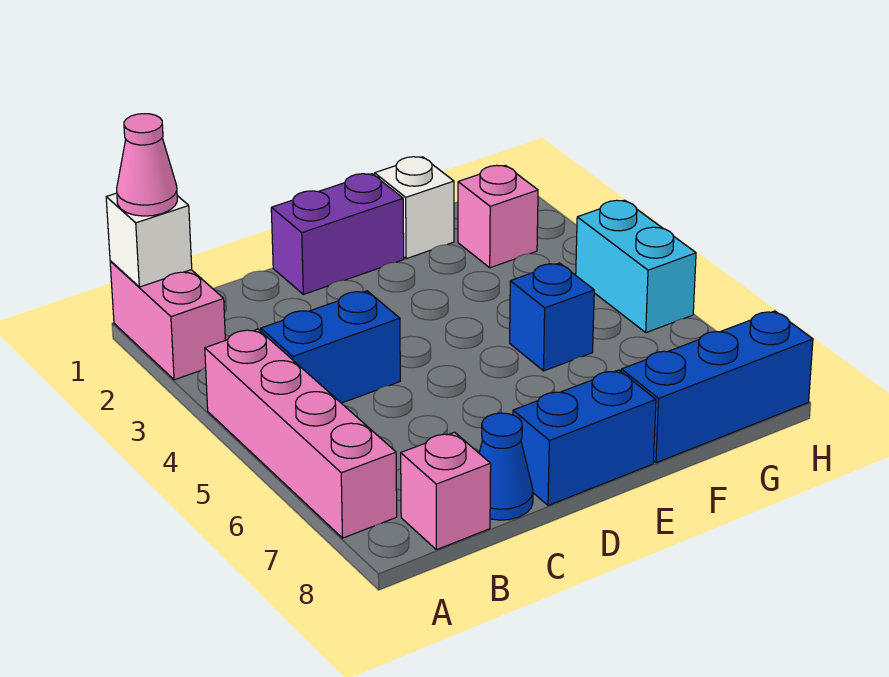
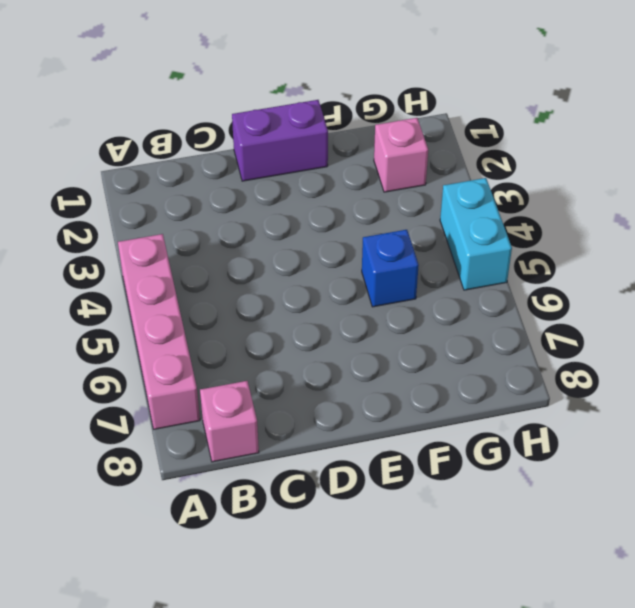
none -> pink brick A1:A2 level 1
none -> blue brick B4:C4 level 1
none -> blue cone C8 level 1

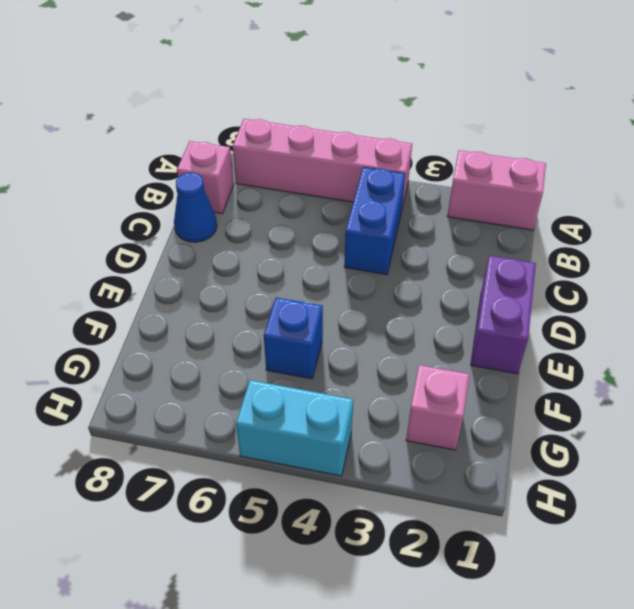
none -> blue brick D8:E8 level 1
none -> white brick F1 level 1
none -> blue brick F8:H8 level 1

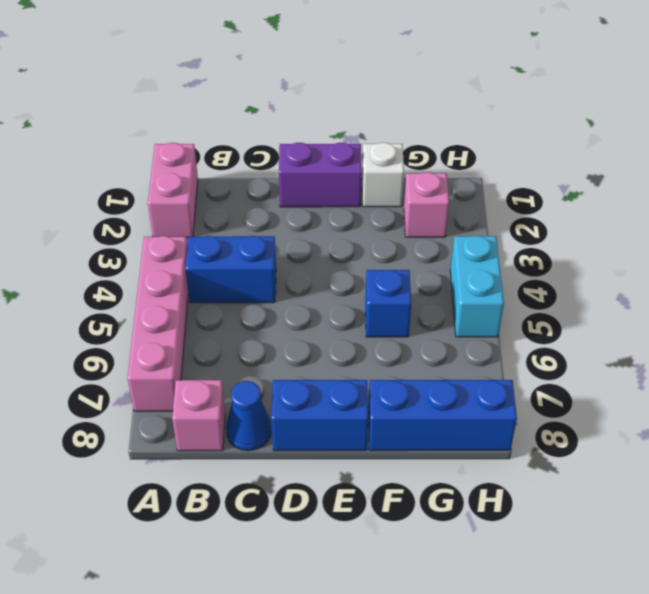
none -> white brick A1 level 2
none -> pink cone A1 level 3

